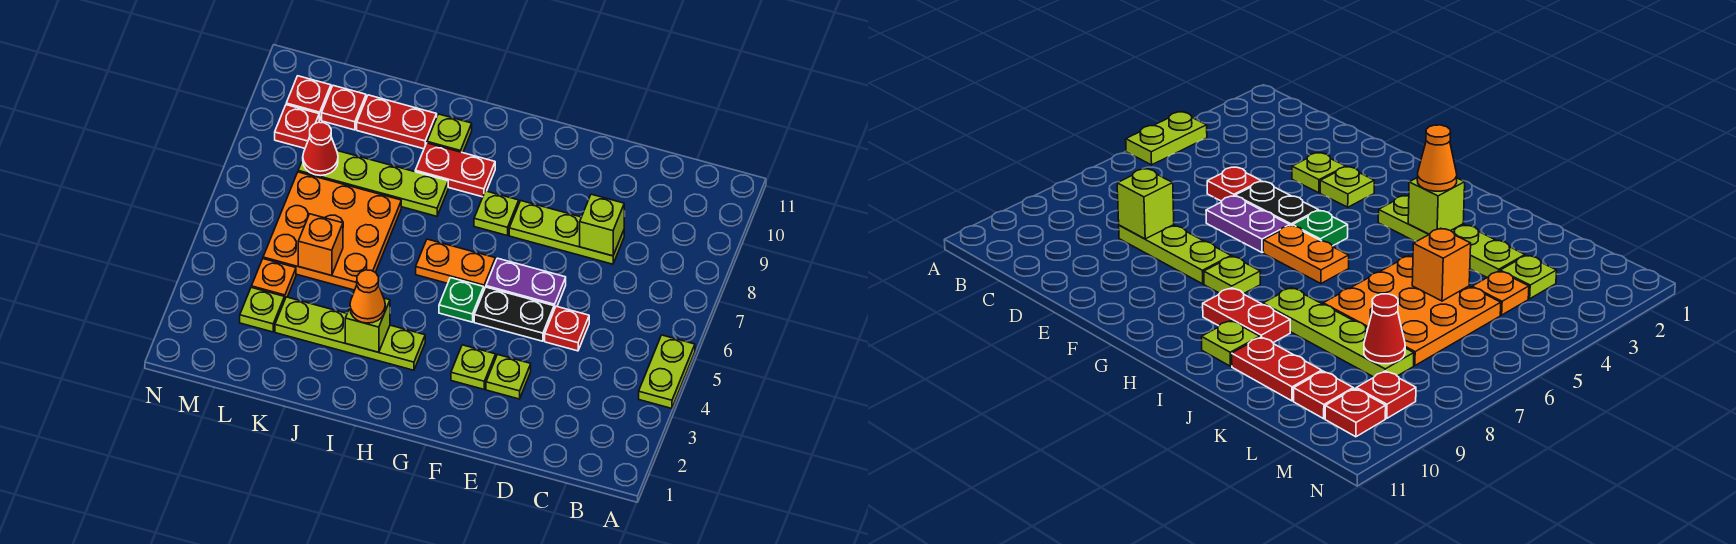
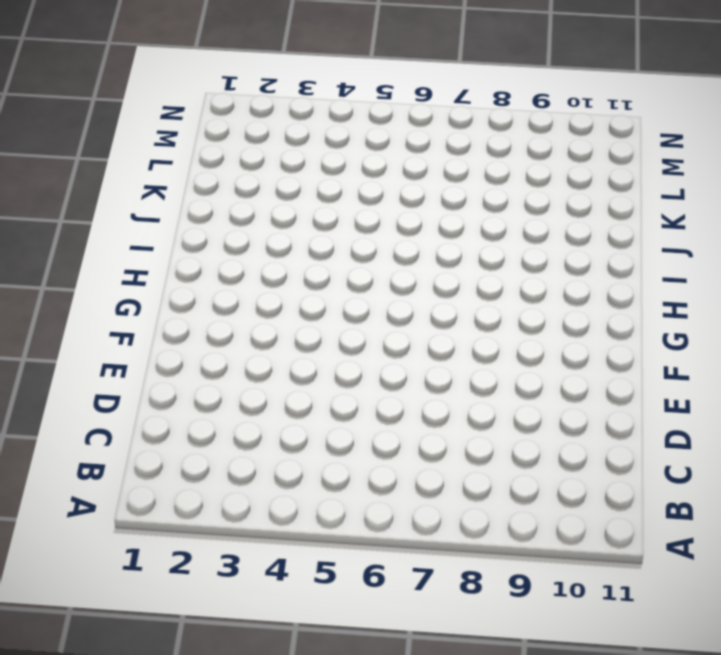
none -> lime plate A4:A5 level 1
none -> red plate D5 level 1
none -> lime plate D8:F8 level 1

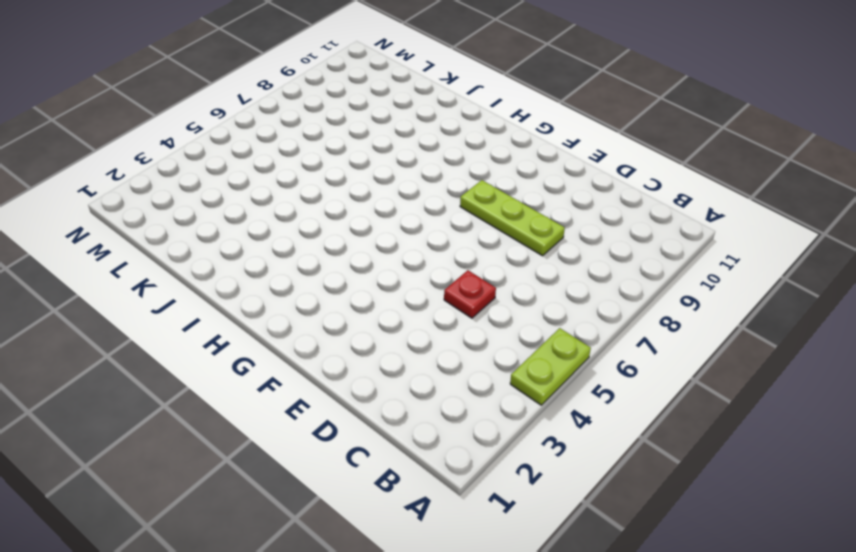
none -> lime plate E3 level 1
none -> black plate E5:F5 level 1
none -> purple plate E6:F6 level 1

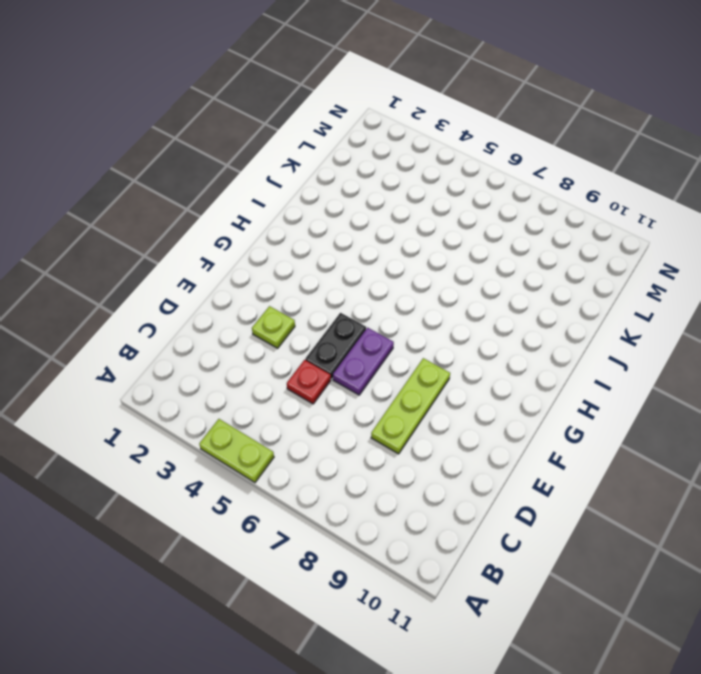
none -> lime plate F3 level 1
none -> green plate G5 level 1
none -> orange plate G6:H6 level 1

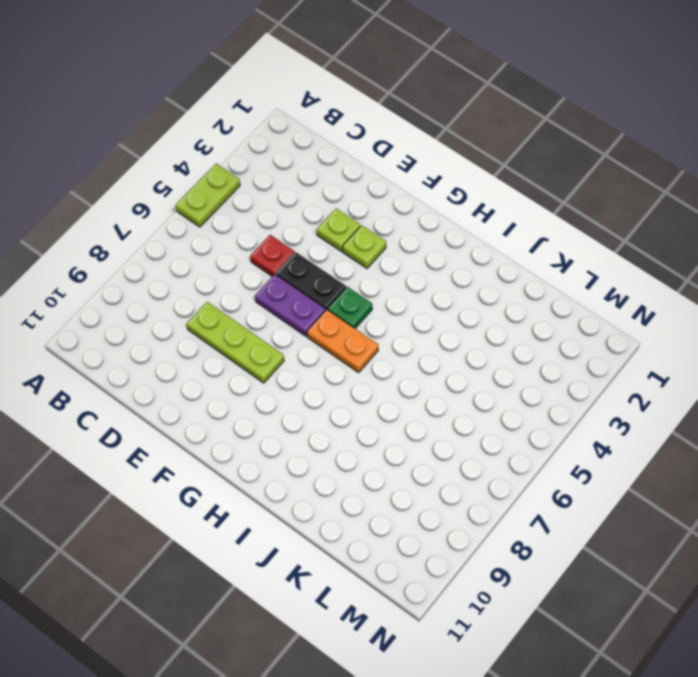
none -> lime plate G8 level 1
none -> lime plate H3:K3 level 1
none -> red plate H9:I9 level 1

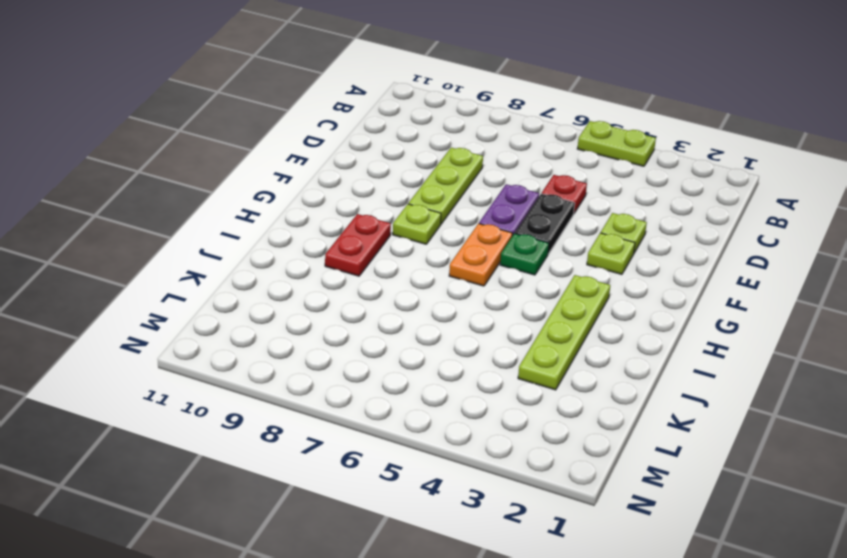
none -> lime plate I8:L8 level 1
none -> lime plate I10 level 1
none -> orange plate J5:L7 level 1

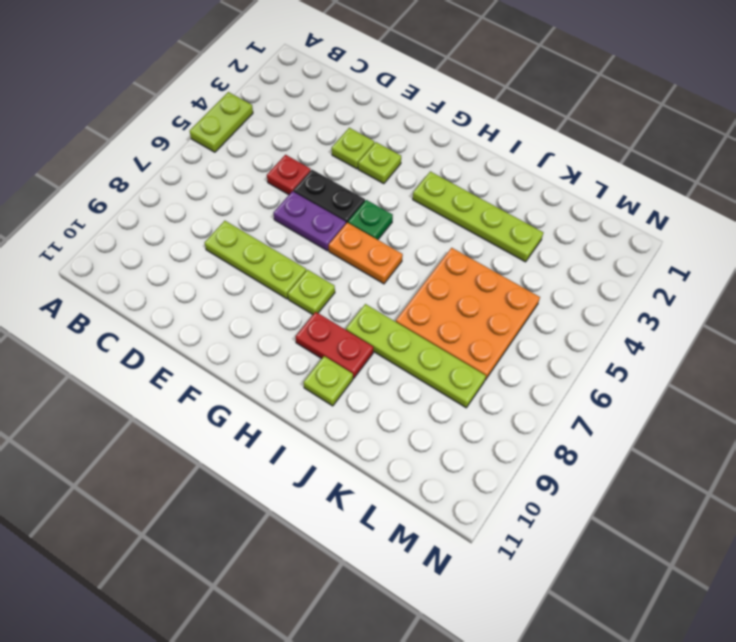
none -> red plate J10:K10 level 1
none -> lime plate L3 level 1
none -> orange plate L4 level 1

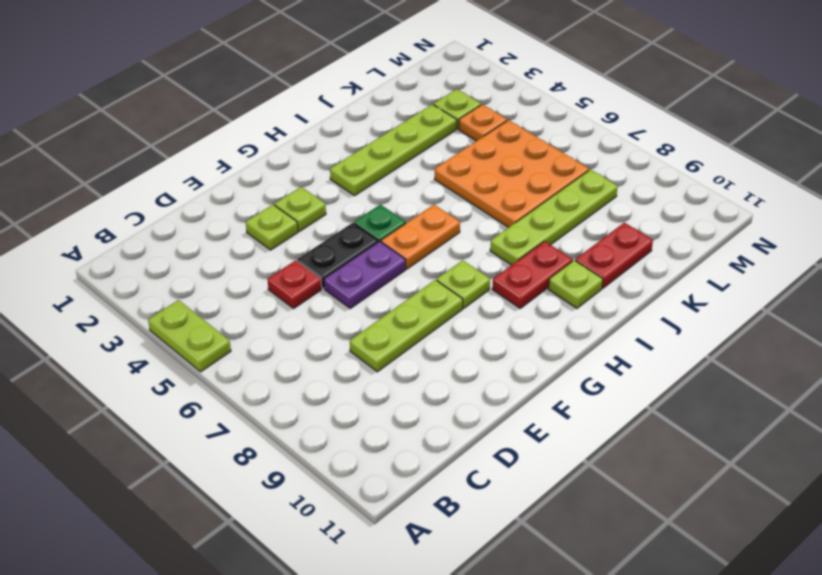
none -> red plate L10 level 1
none -> red plate M9 level 1
none -> red plate M10 level 1

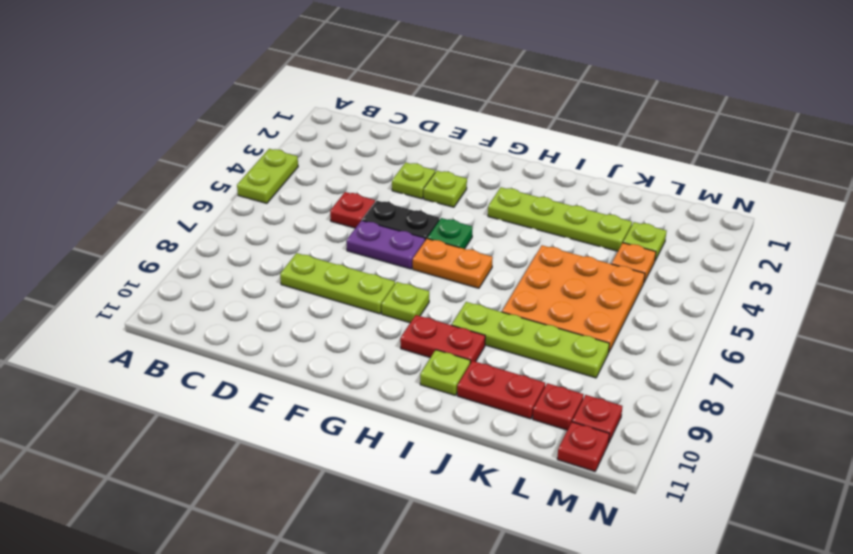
red plate M11 level 1 -> red plate M9 level 1
none -> lime brick D8 level 2
none -> lime brick I3 level 2
none -> orange brick K5 level 2

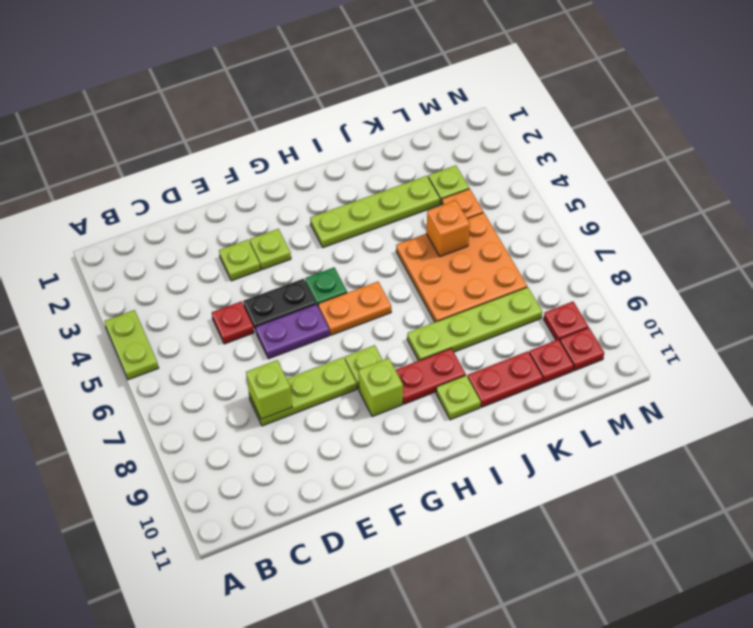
lime brick G9 level 1 -> lime brick I3 level 2
none -> red cone L8 level 2
none -> orange cone I3 level 3

